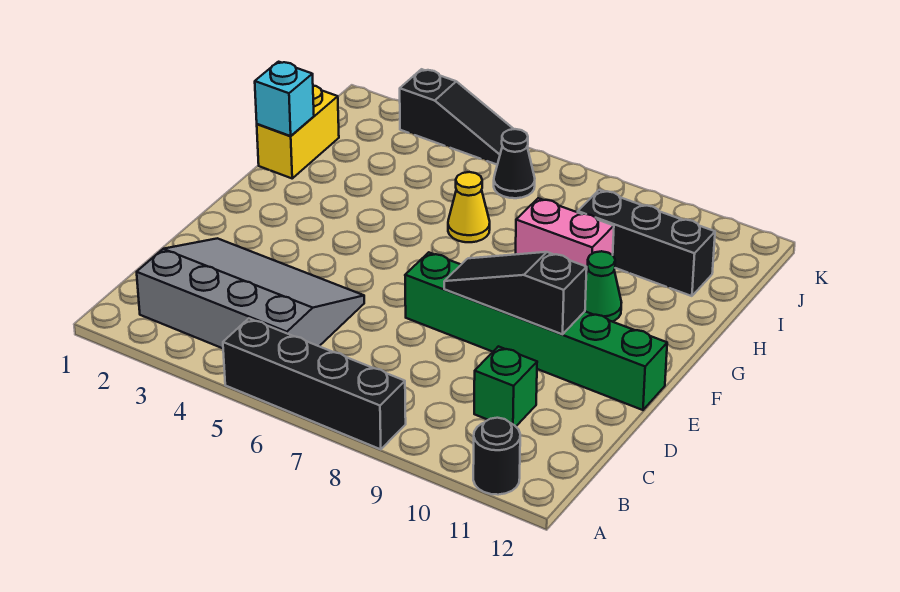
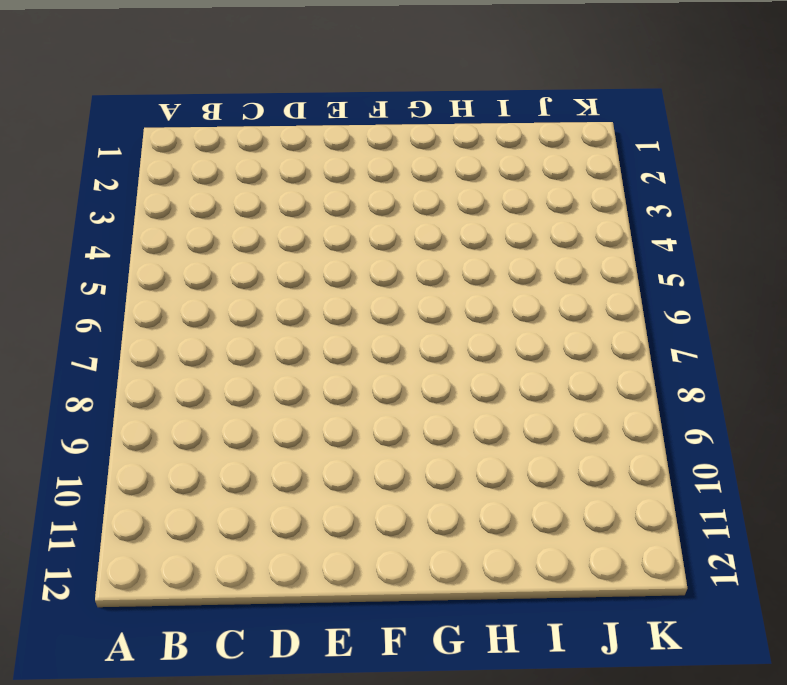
none -> black brick A5:A8 level 1
none -> black round brick A11 level 1
none -> grey slope B2:D5 level 1 top B

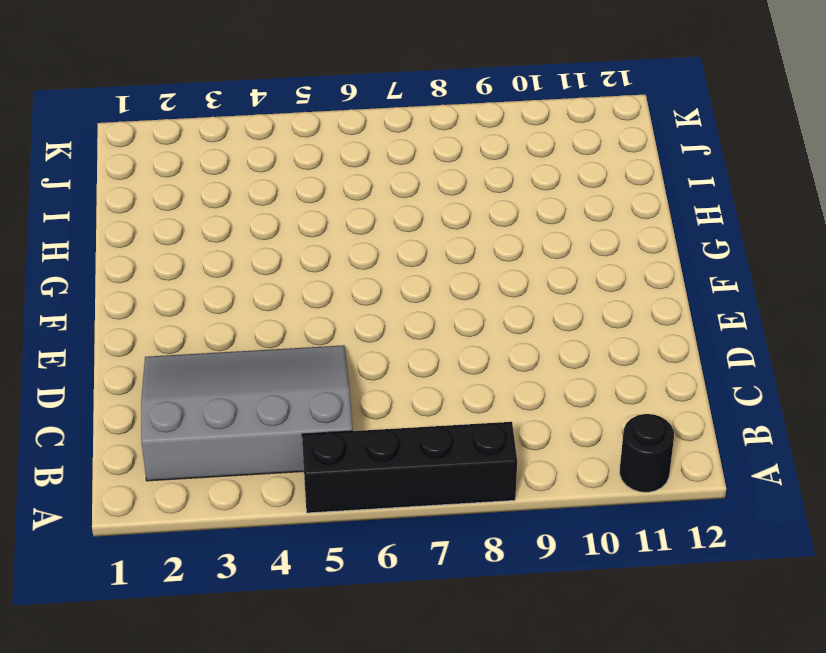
none -> green brick C10 level 1
none -> green brick E7:E12 level 1
none -> green cone G10 level 1

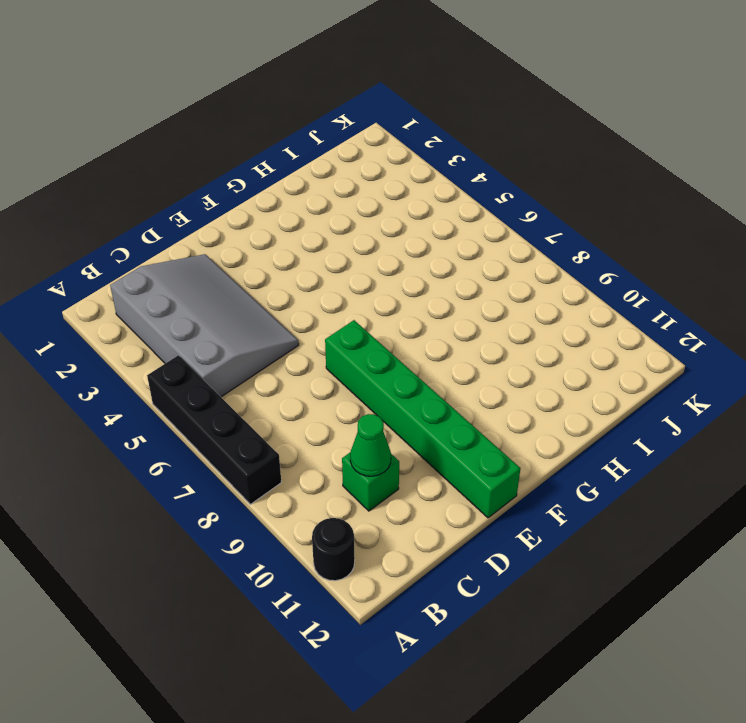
green cone C10 level 2 -> green cone G10 level 1
none -> yellow brick H1:I1 level 1
none -> yellow cone H6 level 1
none -> pink brick H8:H9 level 1

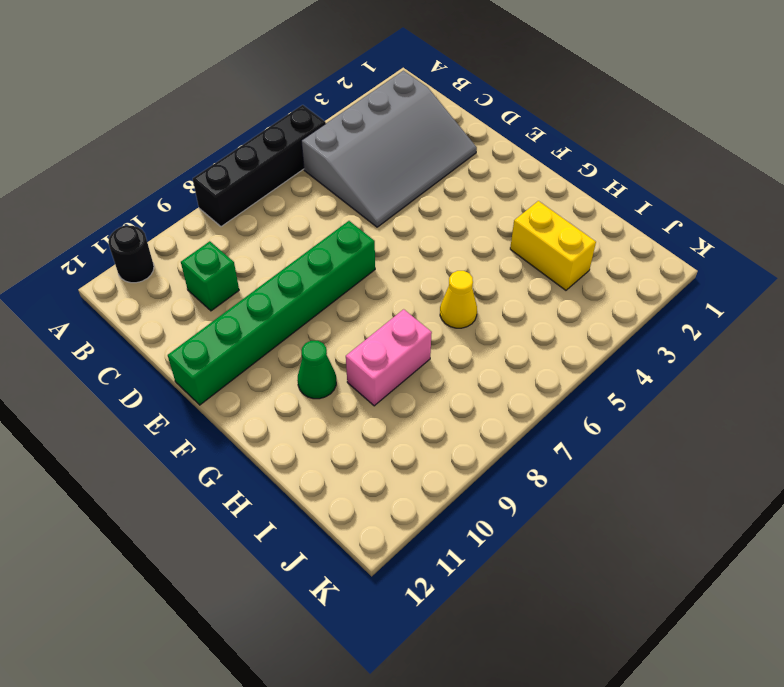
yellow brick H3:I3 level 1 -> yellow brick H1:I1 level 1
none -> black brick I9:I11 level 1
none -> black cone J6 level 1
none -> black slope K3:K5 level 1 top 3

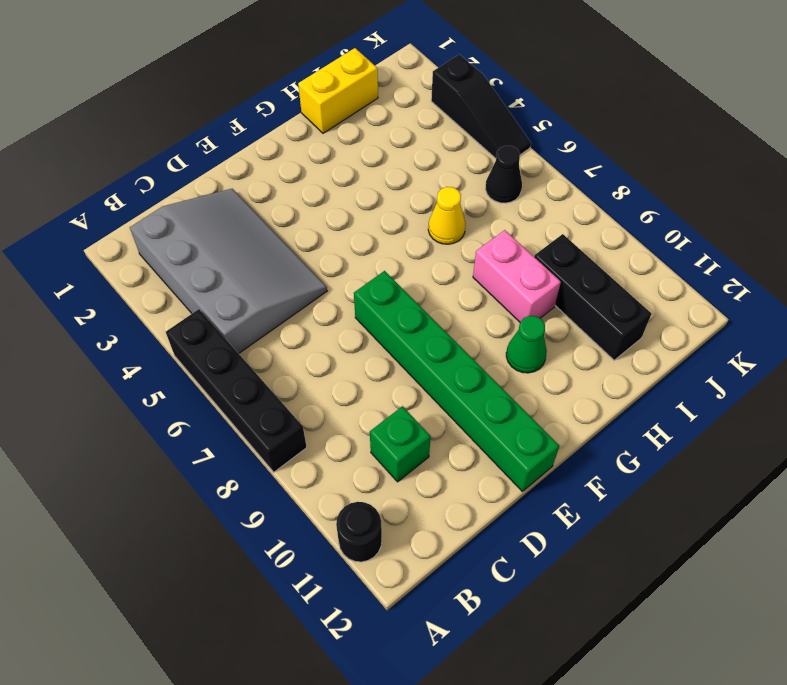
none -> black slope E8:E10 level 2 top 10
none -> cyan brick H1 level 2

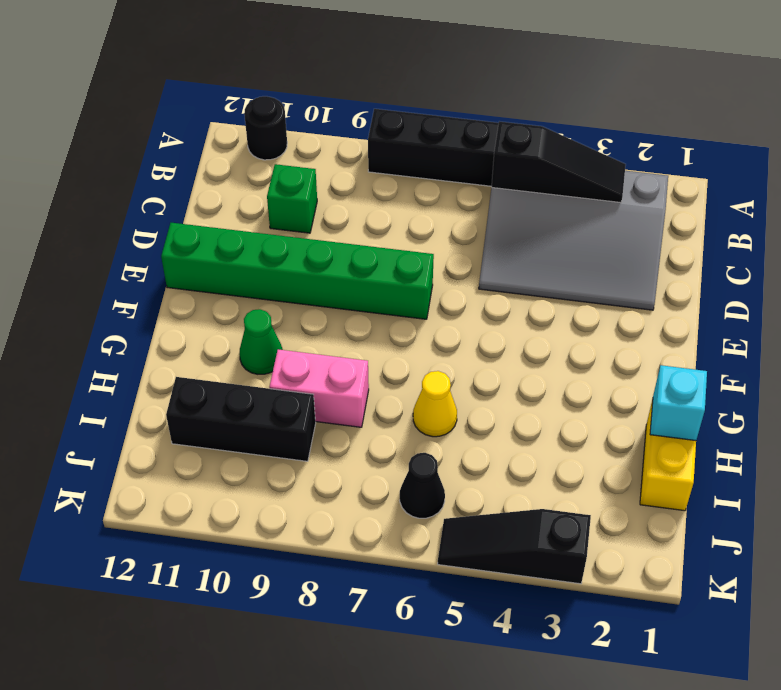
black slope B3:B5 level 2 top 5 -> black slope E8:E10 level 2 top 10

